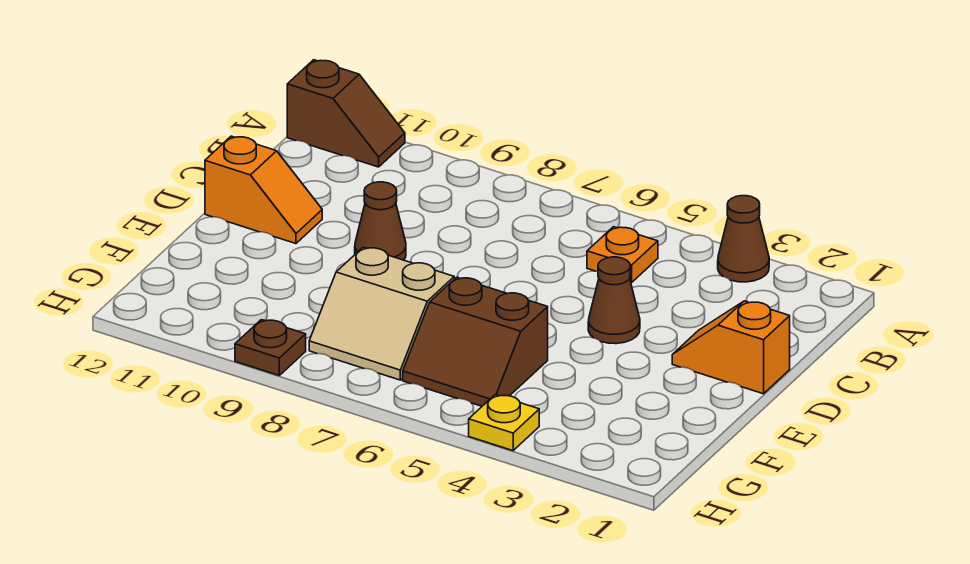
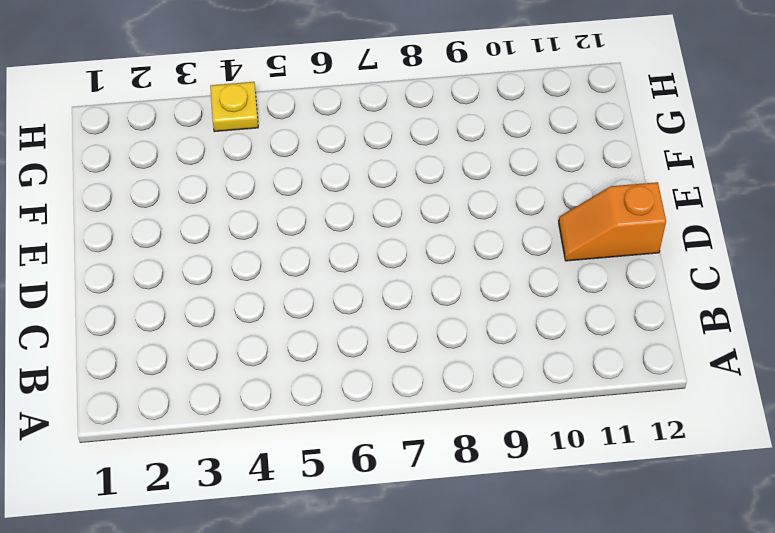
none -> brown cone A3 level 1
none -> brown slope A11:A12 level 1 top 12

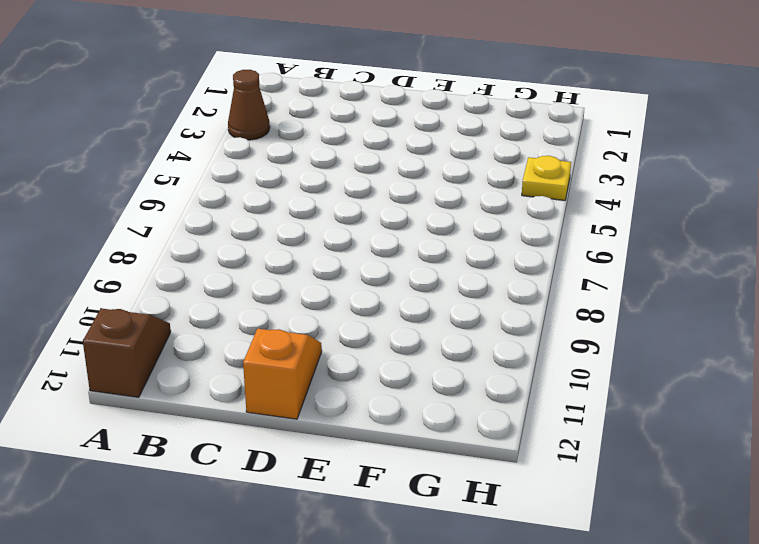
none -> orange plate B5 level 1
none -> orange slope D1:D2 level 1 top 1

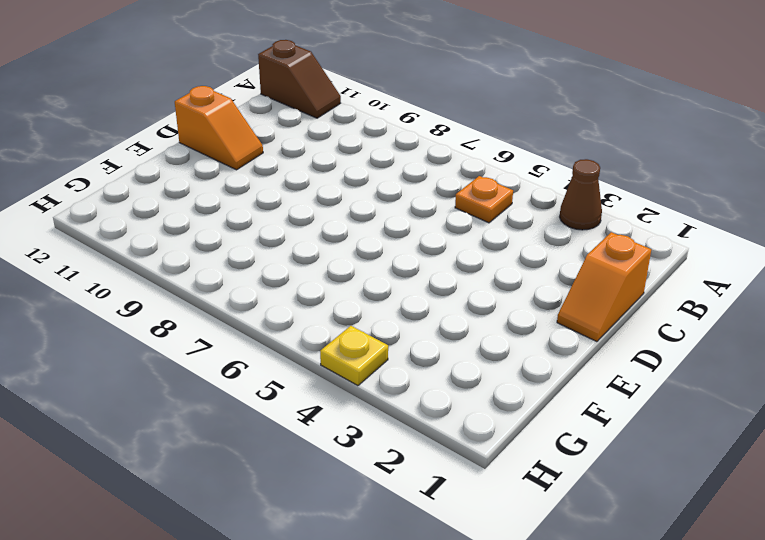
orange slope C1:D1 level 1 top C -> orange slope D1:D2 level 1 top 1
none -> brown cone D4 level 1
none -> brown cone D9 level 1

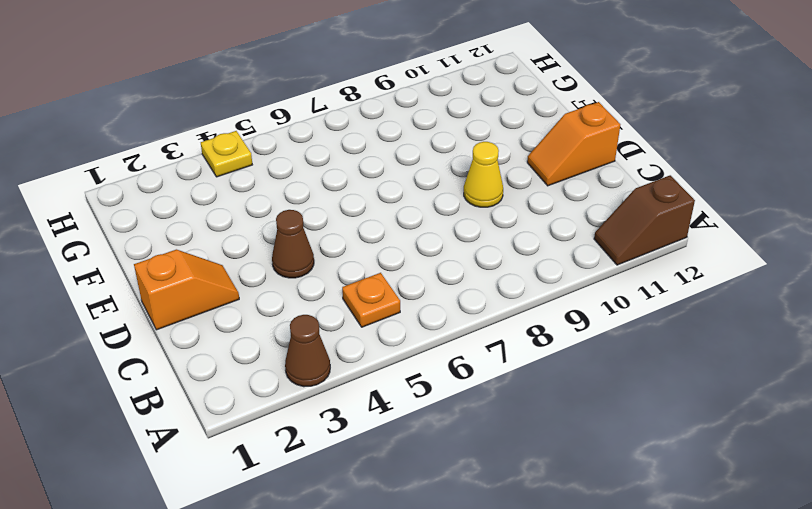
yellow cone D9 level 1 -> brown cone D9 level 1
none -> brown slope F5:G6 level 1 top F
none -> tan slope F7:G8 level 1 top F

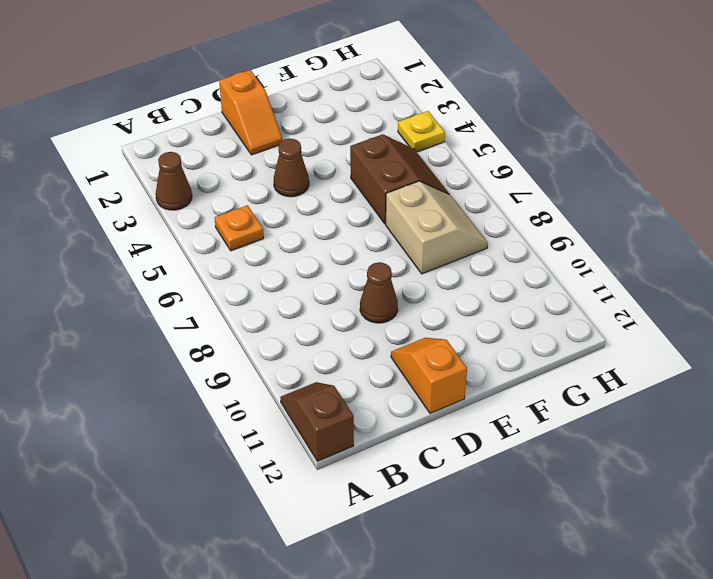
none -> brown plate H9 level 1

